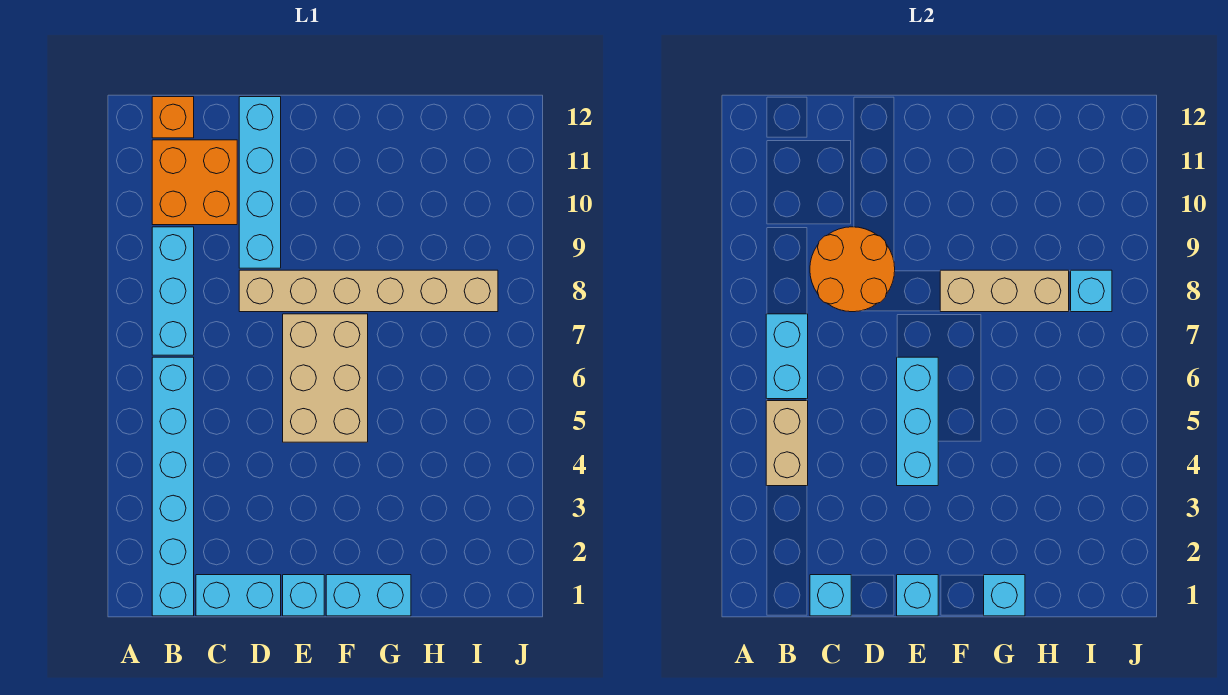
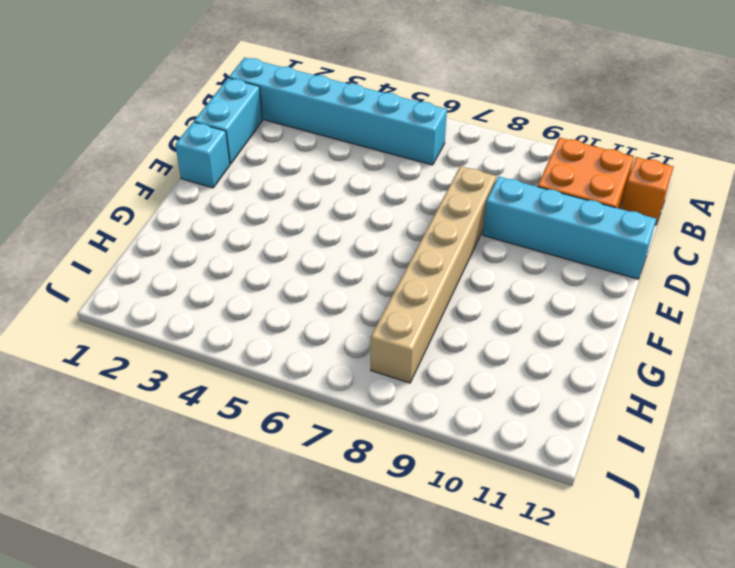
none -> cyan brick B7:B9 level 1
none -> tan brick E5:F7 level 1
none -> cyan brick F1:G1 level 1

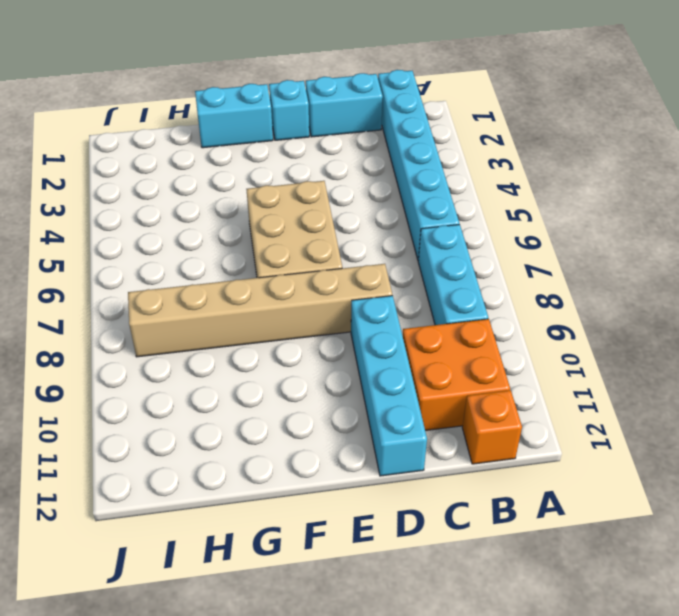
none -> tan brick B4:B5 level 2
none -> cyan brick B6:B7 level 2
none -> cyan brick C1 level 2

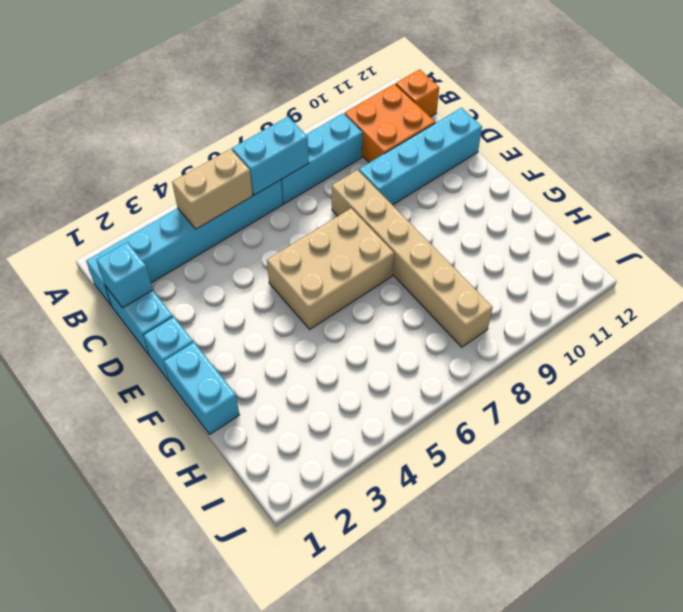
none -> orange round brick C8:D9 level 2
none -> cyan brick E1 level 2
none -> cyan brick E4:E6 level 2

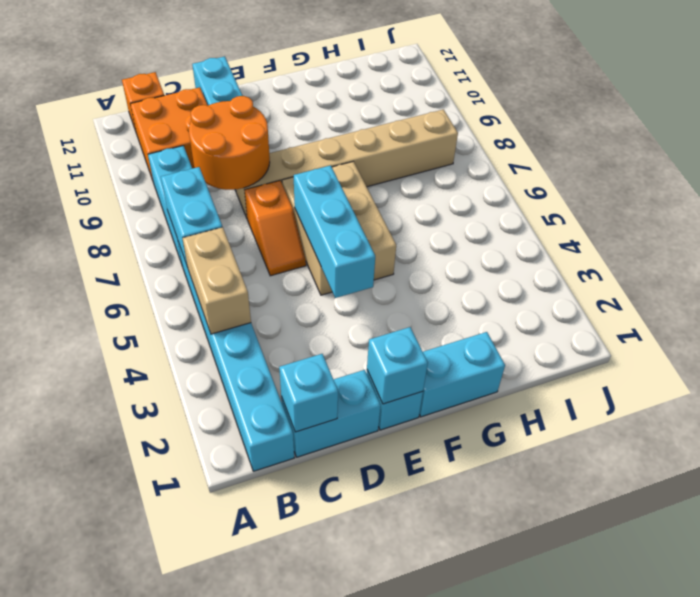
orange slope D6:D7 level 1 top 7 -> none
none -> tan brick F8:H8 level 2
none -> cyan brick G1 level 2
none -> cyan brick I8 level 2

